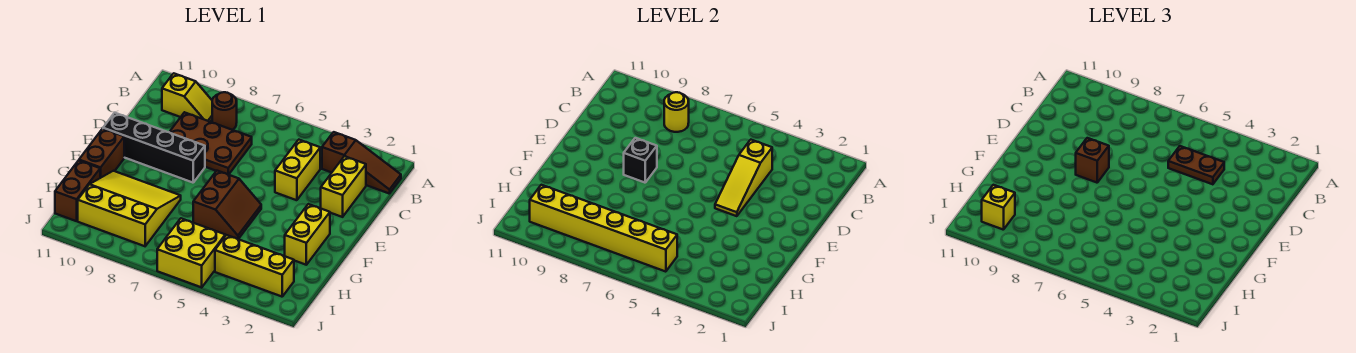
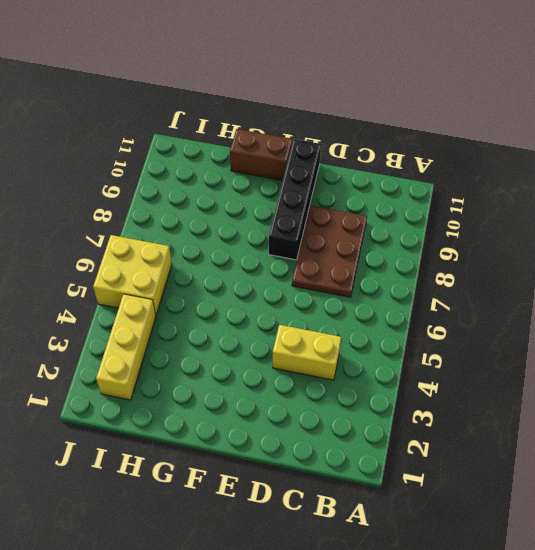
none -> brown slope B1:B3 level 1 top 3
none -> brown round brick B8 level 1
none -> yellow slope B9:B10 level 1 top 10

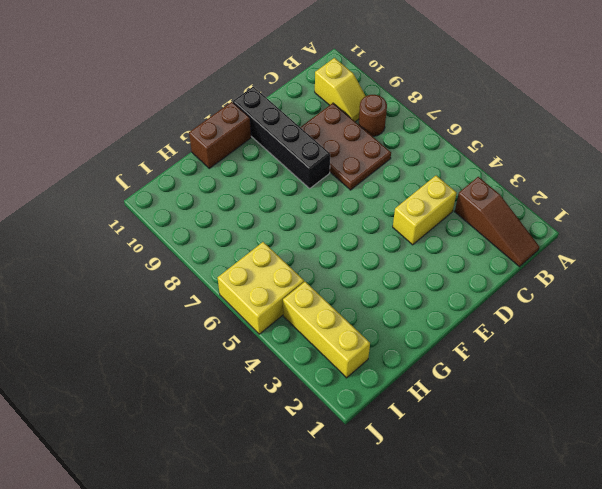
none -> yellow brick C2:D2 level 1
none -> yellow brick F2:G2 level 1
none -> brown slope F5:G6 level 1 top 6

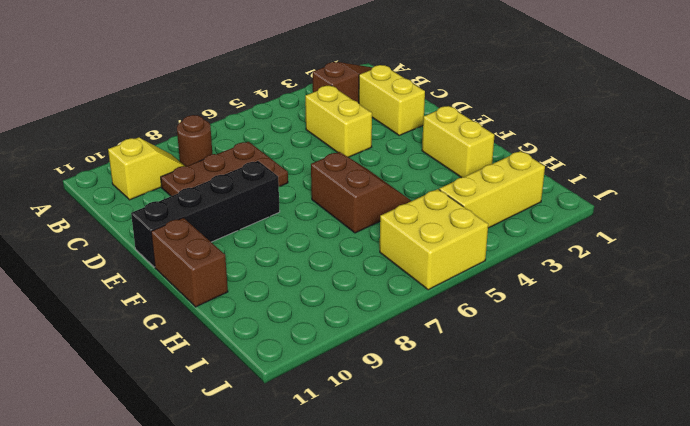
none -> yellow slope G8:I10 level 1 top I
none -> brown brick H11:I11 level 1
none -> yellow round brick B8 level 2

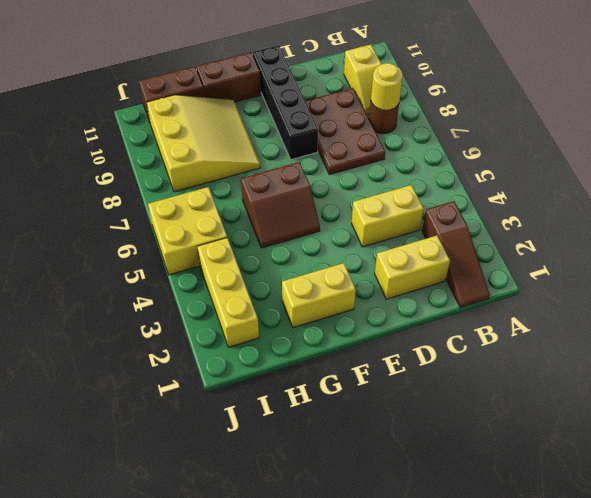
none -> yellow slope C4:E4 level 2 top C
none -> black brick E8 level 2
none -> yellow brick I5:I10 level 2

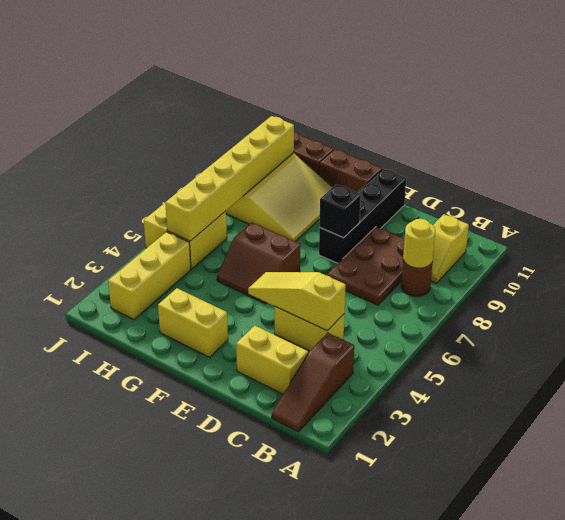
none -> brown plate C4:C5 level 3
none -> brown brick E8 level 3
none -> yellow brick I10 level 3

